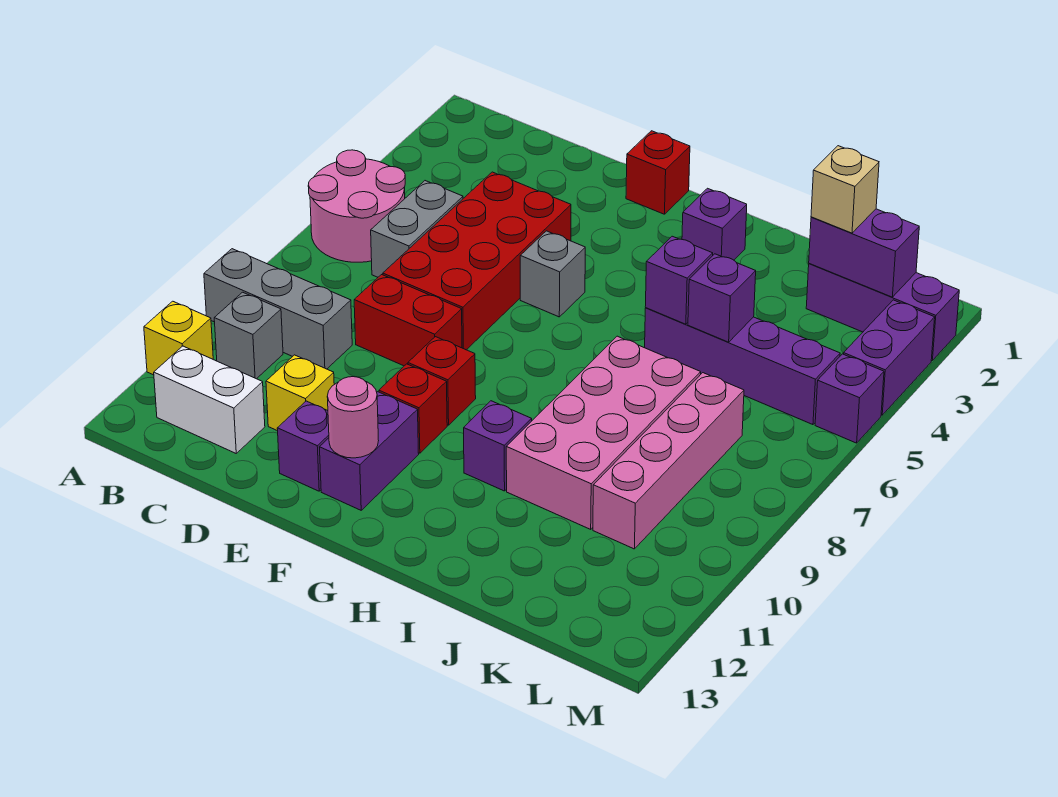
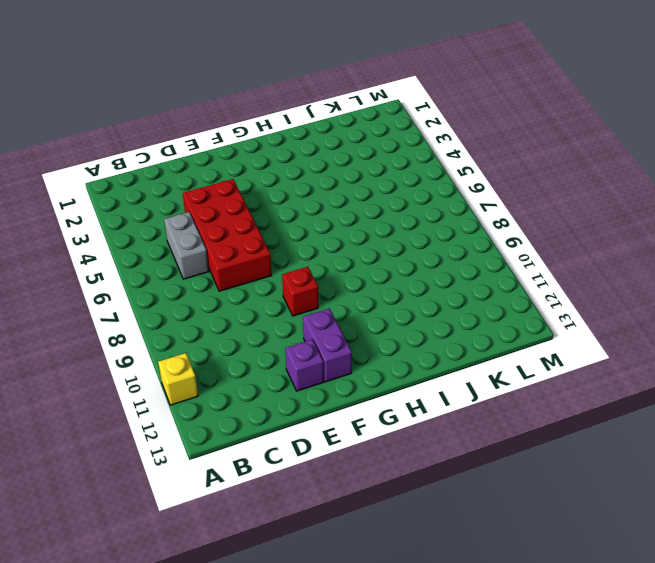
none -> pink round brick A5:B6 level 1
none -> grey brick A9:C9 level 1
none -> grey brick B10 level 1

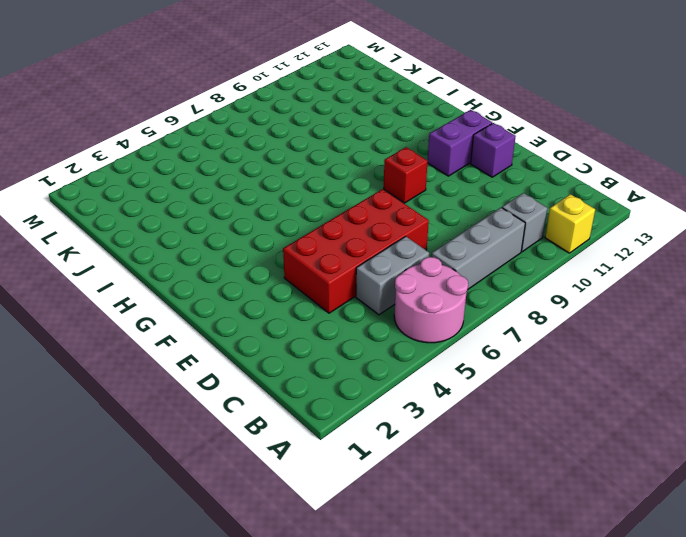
grey brick B7:B9 level 1 -> grey brick A9:C9 level 1
none -> white brick B12:C12 level 1
none -> red brick D8:E8 level 1
none -> yellow brick D11 level 1

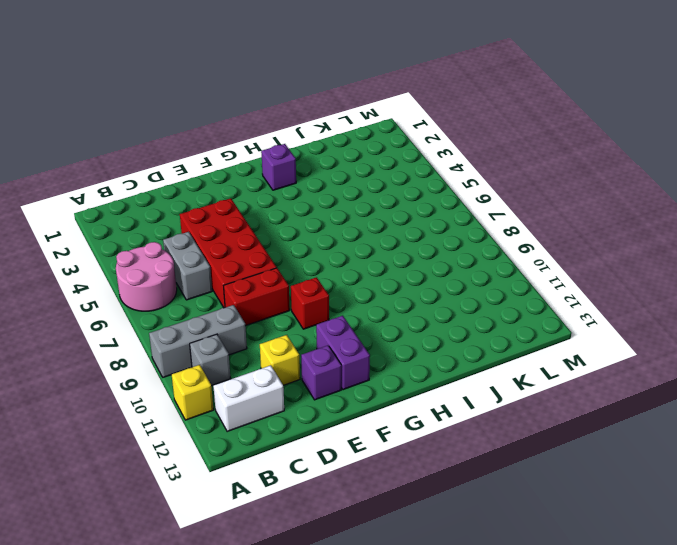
none -> red brick F1 level 1
none -> grey brick F5 level 1
none -> red brick F10 level 1

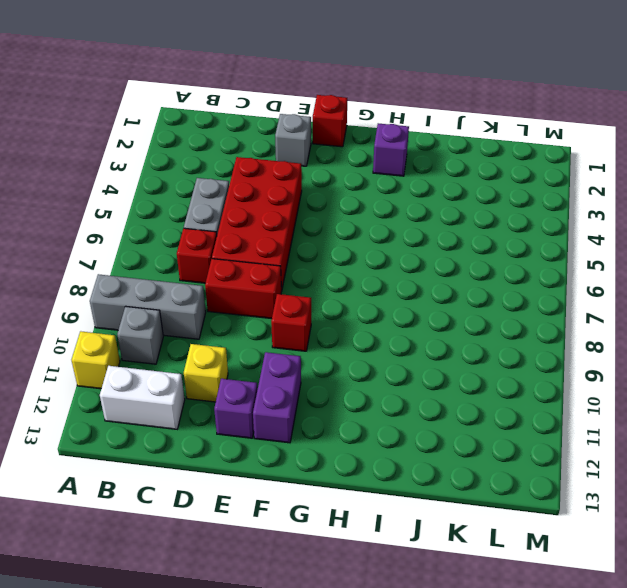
red brick C7 level 1 -> red brick F10 level 1
grey brick E2 level 1 -> grey brick F5 level 1
none -> pink round brick A5:B6 level 1
none -> purple brick H10 level 1
none -> purple brick I5:L5 level 1

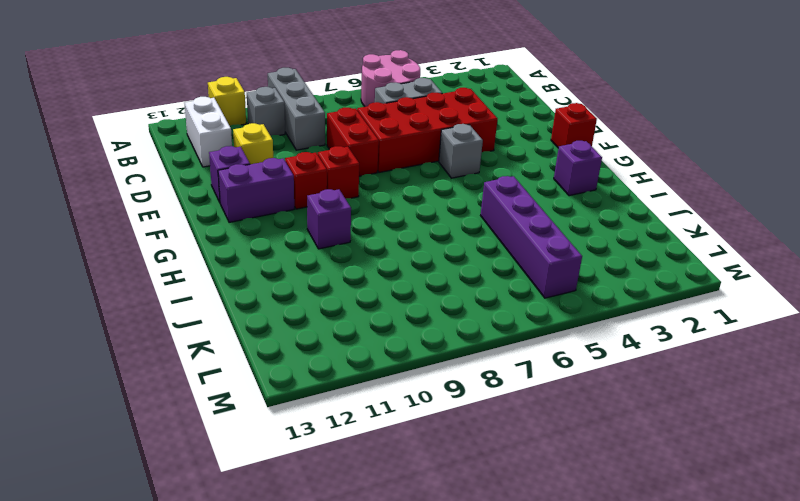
none -> pink brick I7:J10 level 1
none -> purple brick K2:M2 level 1
none -> pink brick K7:K10 level 1

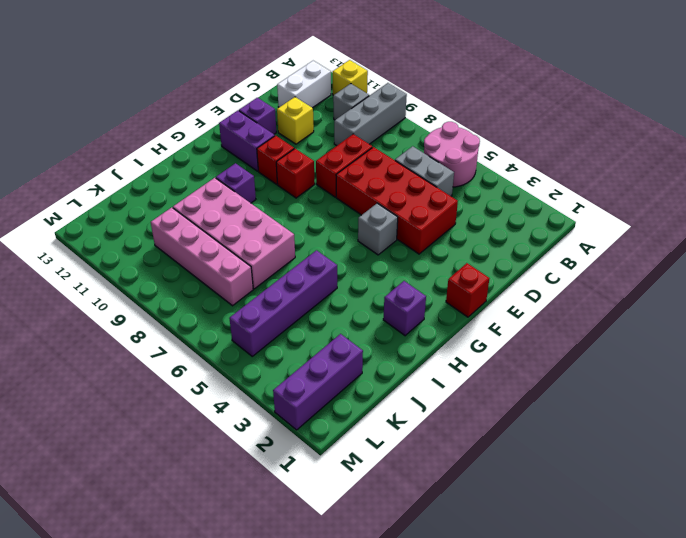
none -> purple brick M3:M4 level 1
none -> purple brick M5 level 1
none -> pink round brick F12 level 2

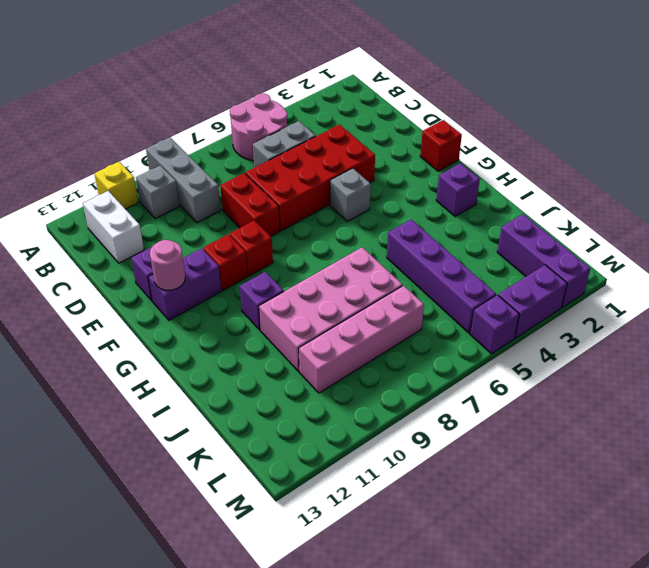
none -> yellow brick D11 level 1
none -> purple brick I5 level 2
none -> purple brick J5 level 2

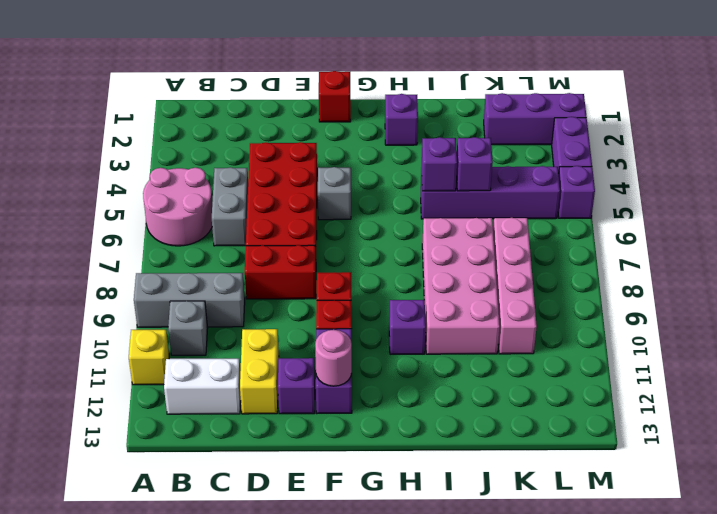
yellow brick D11:D12 level 1 -> yellow brick D11 level 1
none -> purple brick K2:L2 level 2
none -> tan brick K2 level 3

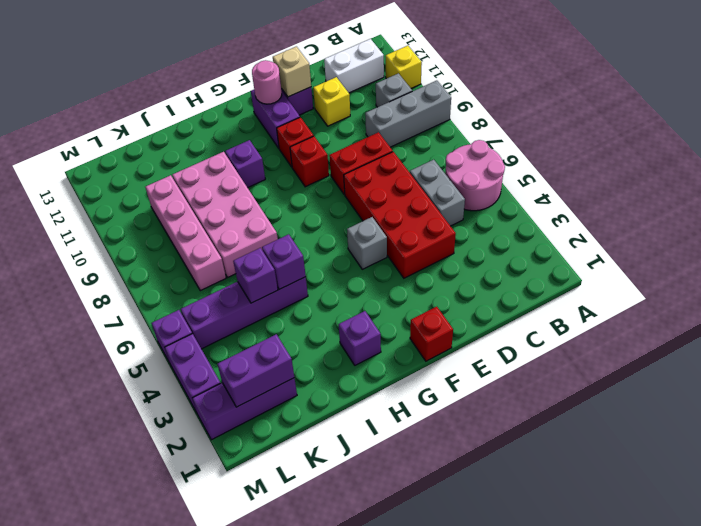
tan brick E12 level 2 -> tan brick K2 level 3

